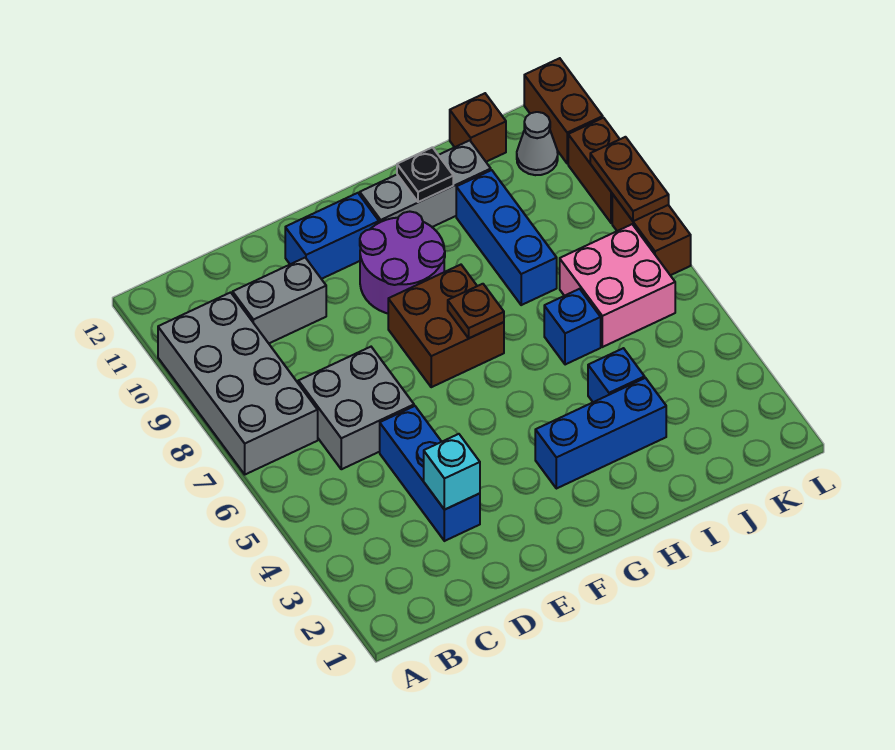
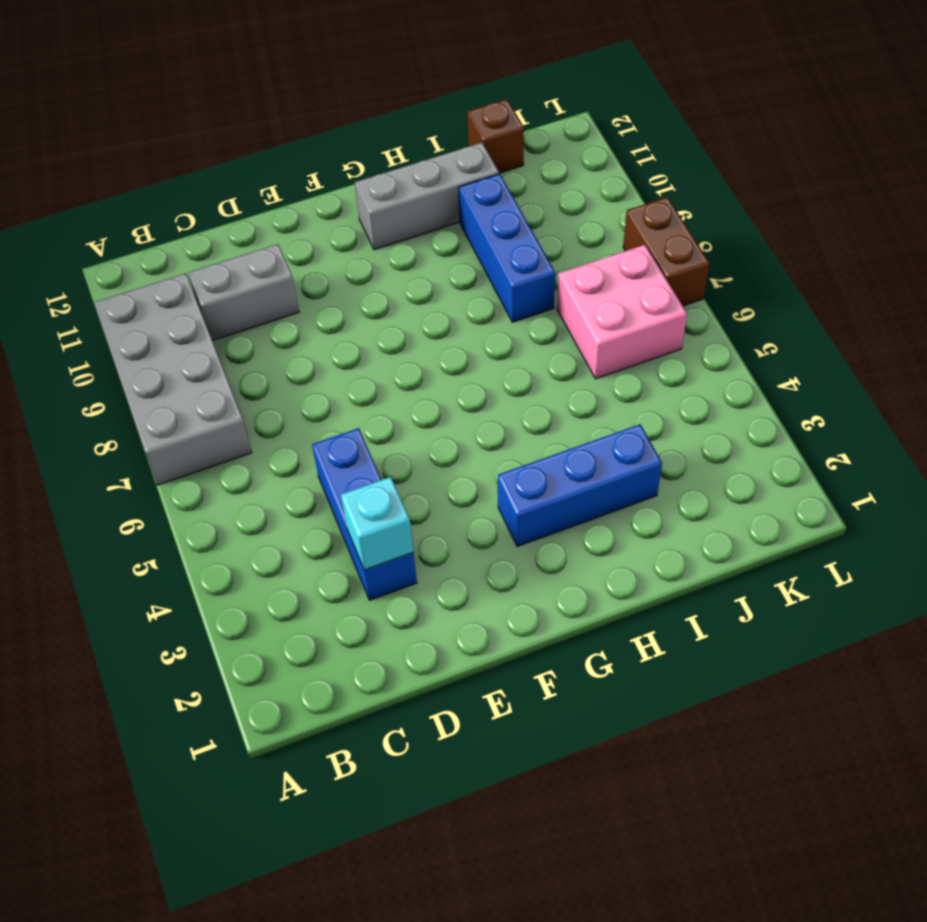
none -> grey brick C6:D7 level 1
none -> blue brick E11:F11 level 1
none -> brown brick F7:G8 level 1

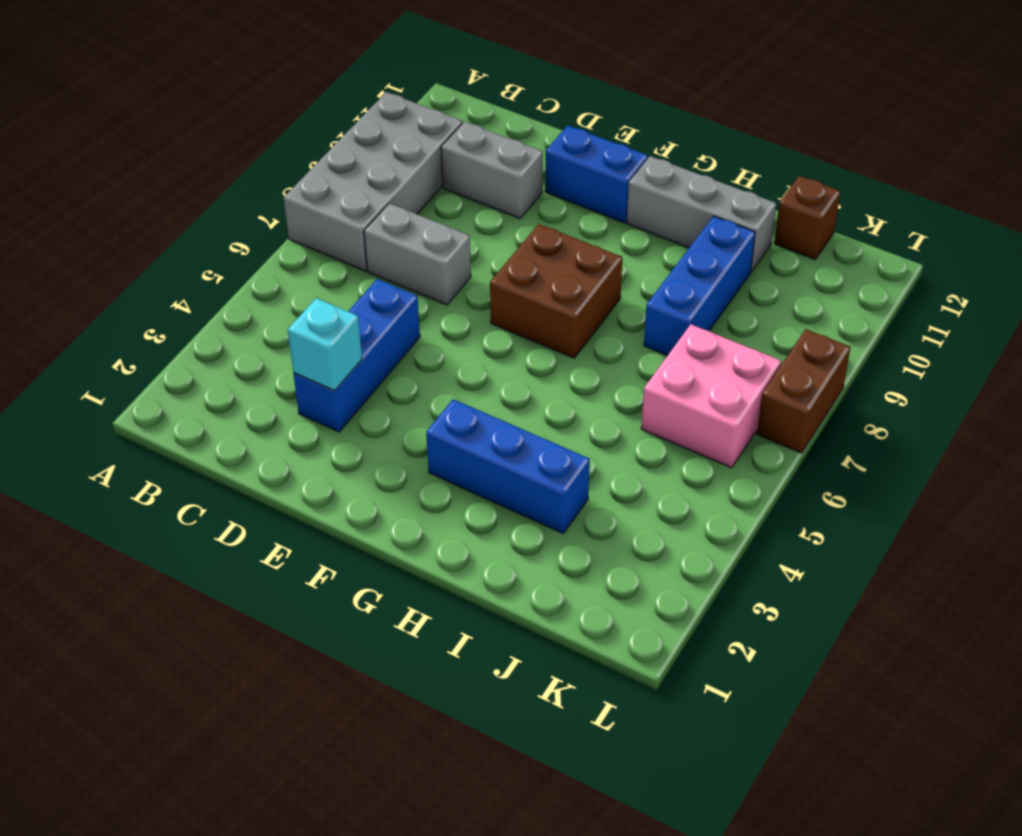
grey brick C7:D7 level 1 -> grey brick C6:D7 level 1
none -> purple round brick F9:G10 level 1
none -> blue brick I4 level 1
none -> blue brick I6 level 1

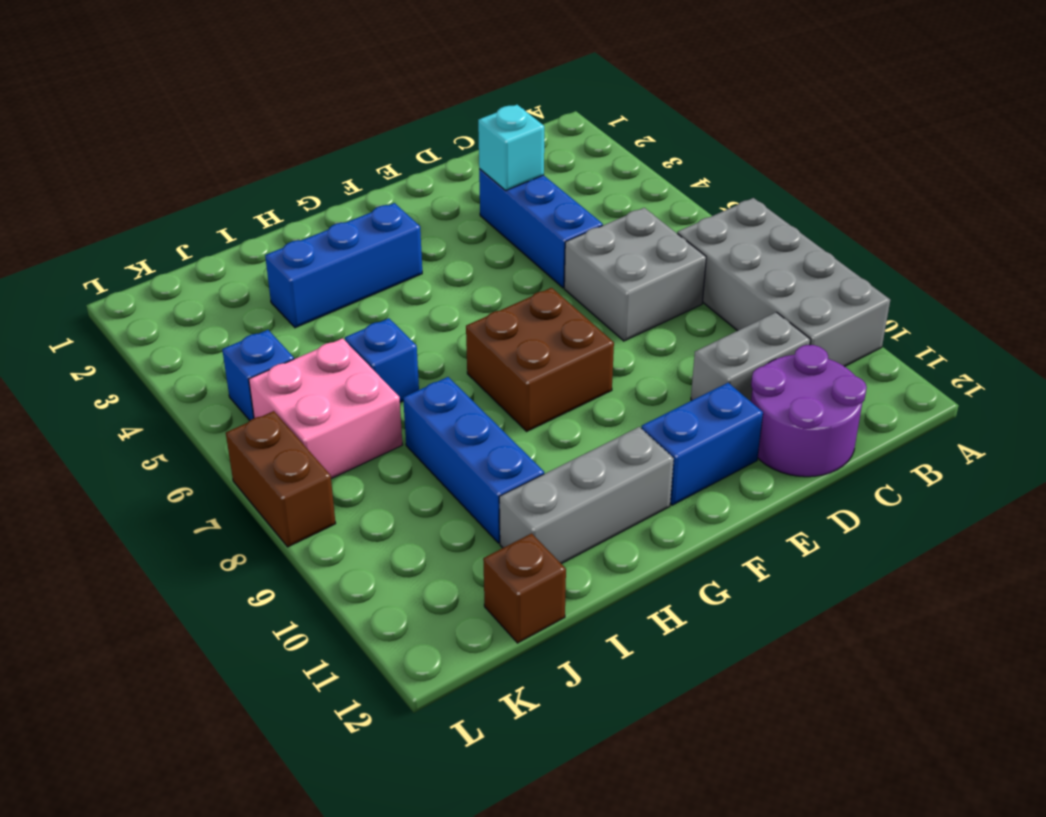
purple round brick C11:D12 level 1 -> purple round brick F9:G10 level 1
blue brick K5 level 1 -> blue brick I4 level 1
none -> grey cone K11 level 1
none -> brown brick L9:L10 level 1
none -> brown brick L11:L12 level 1

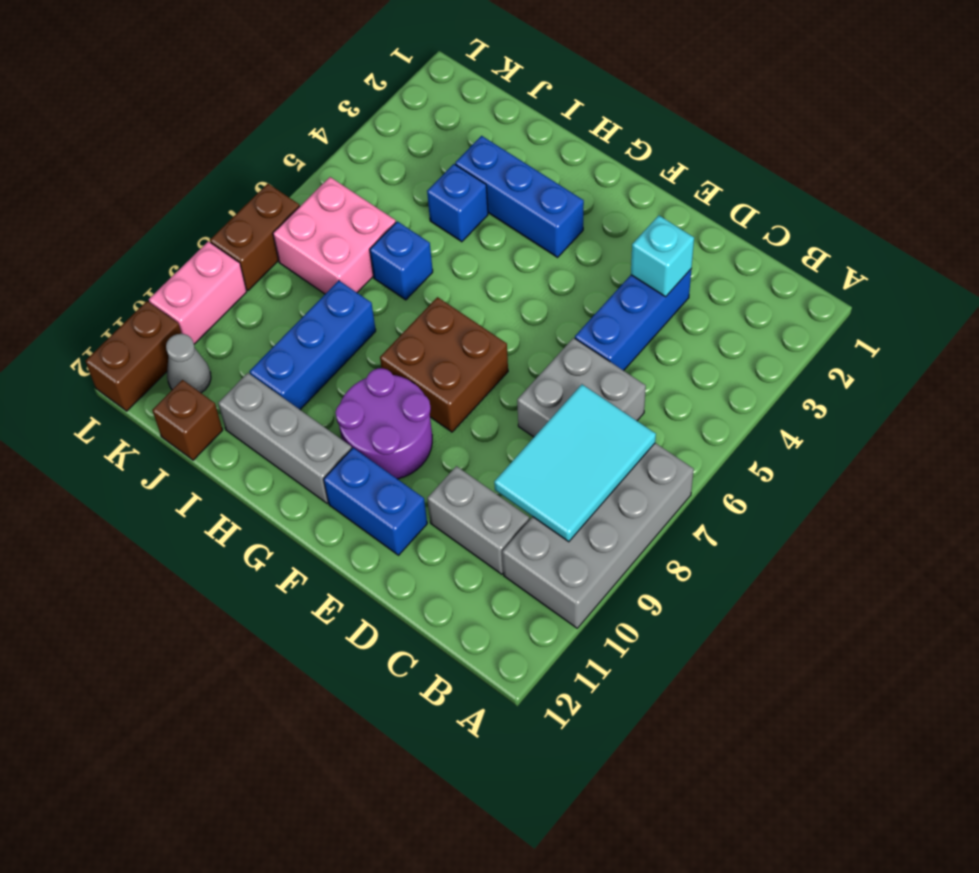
cyan tile B7:C9 level 2 -> none
pink brick L9:L10 level 1 -> brown brick L9:L10 level 1
none -> brown plate G7 level 2
none -> black plate H11 level 2
none -> brown plate L8:L9 level 2

